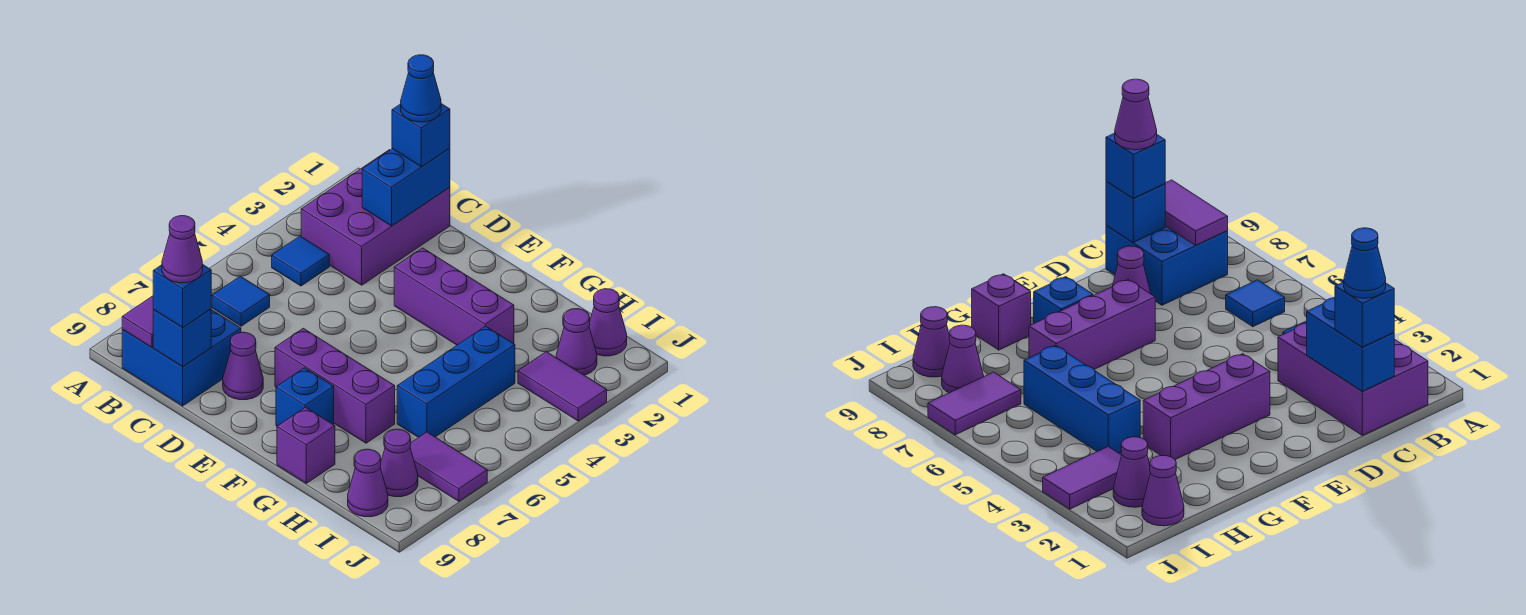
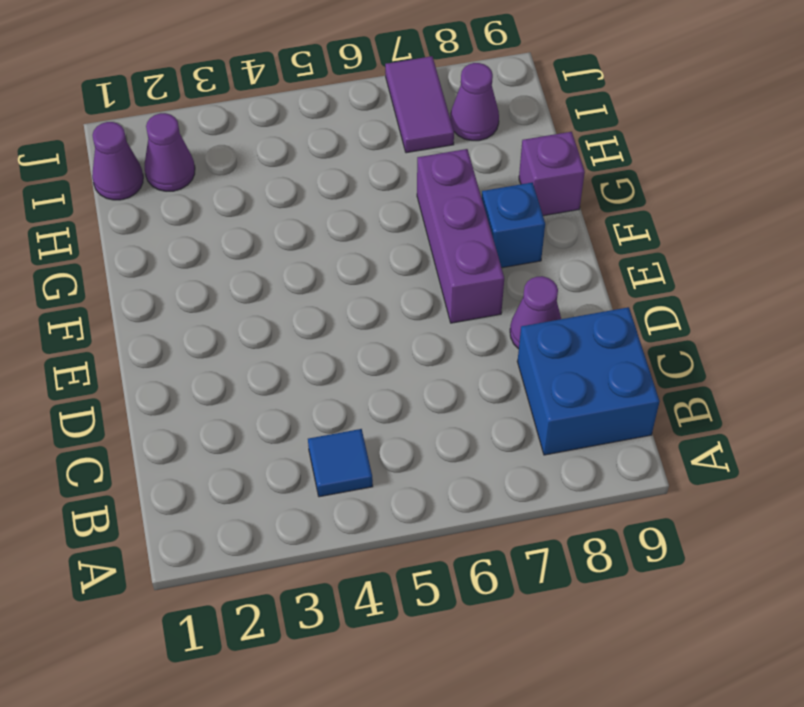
none -> purple brick B1:C3 level 1
none -> blue tile B6 level 1
none -> purple brick E3:G3 level 1

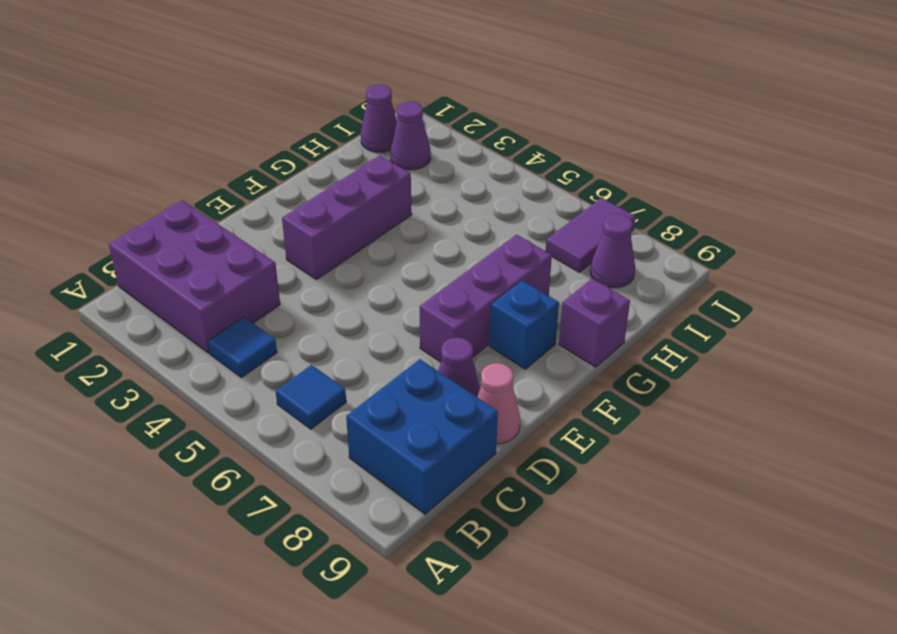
pink cone D9 level 1 -> none
none -> blue brick H4:H6 level 1
none -> purple tile I3:J3 level 1
none -> purple cone I9 level 1

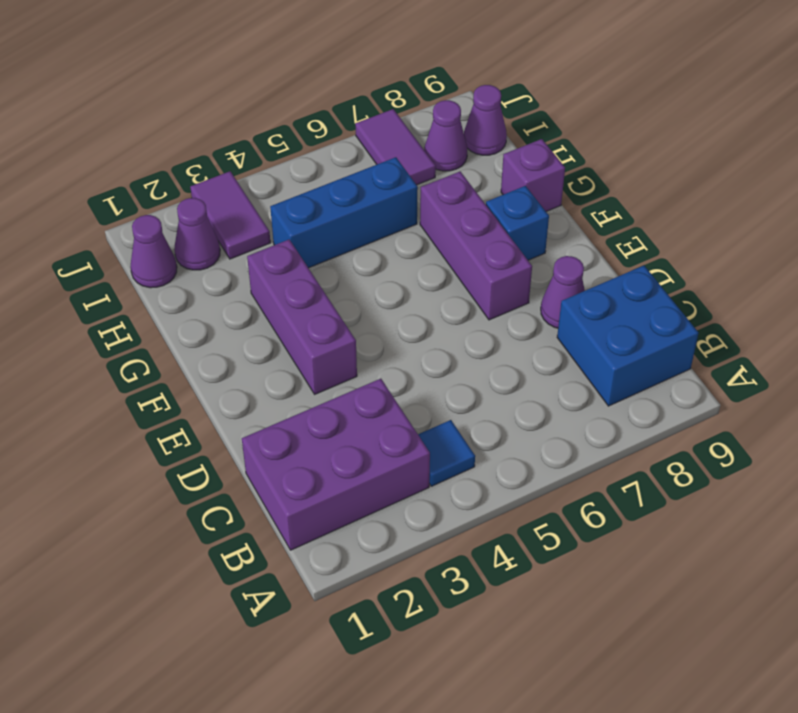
none -> blue tile B6 level 1
none -> purple tile B8:B9 level 2
none -> blue brick C1:C2 level 2

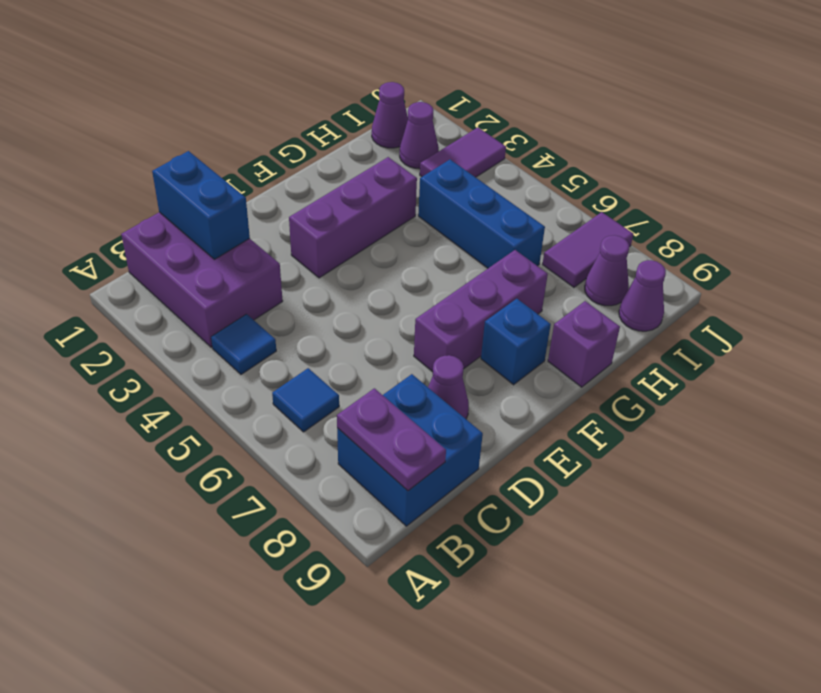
purple plate B8:B9 level 2 -> purple tile B8:B9 level 2
none -> blue brick C9 level 2
none -> blue brick C1 level 3
none -> blue brick C9 level 3

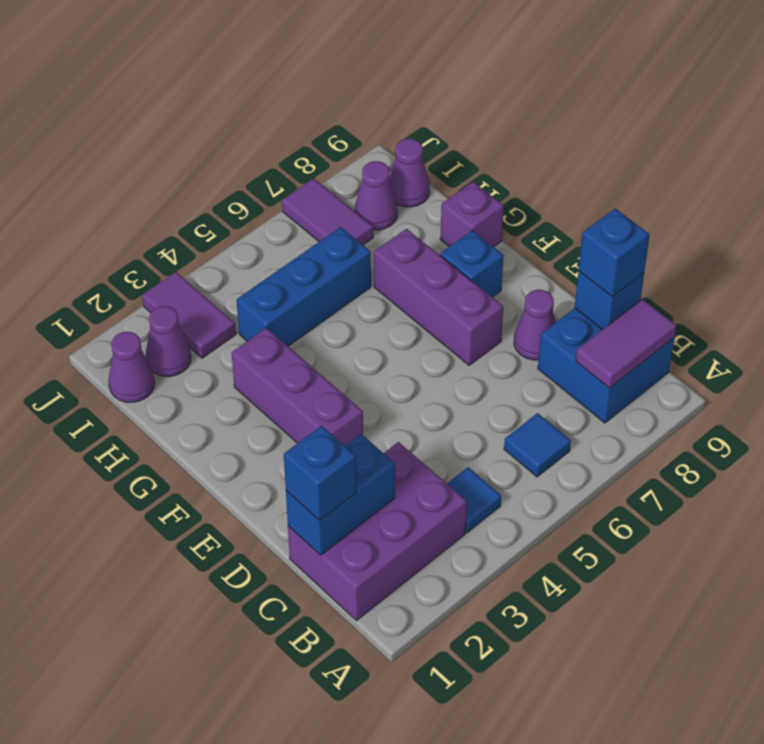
none -> blue cone C1 level 4
none -> purple cone C9 level 4

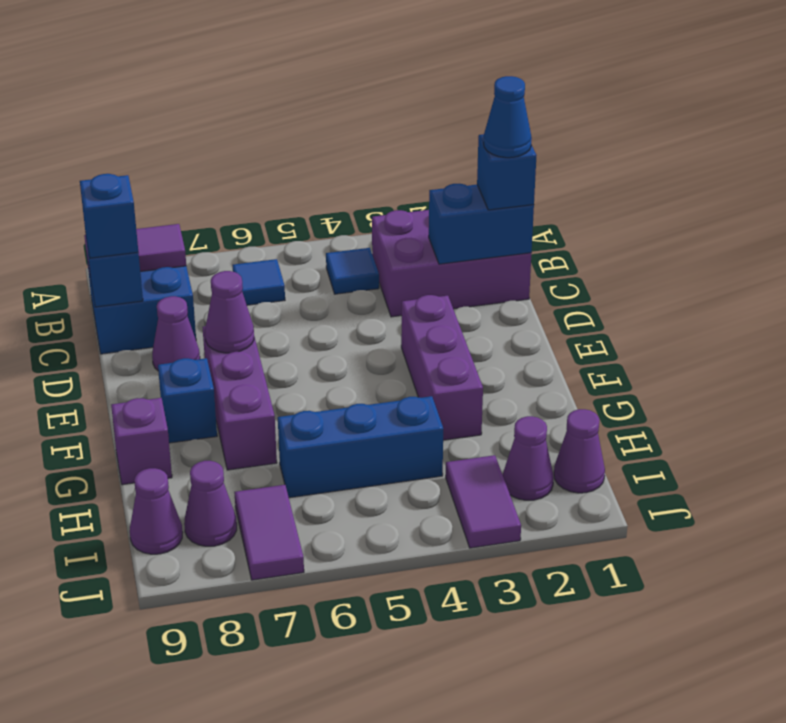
purple cone E7 level 2 -> purple cone C9 level 4

